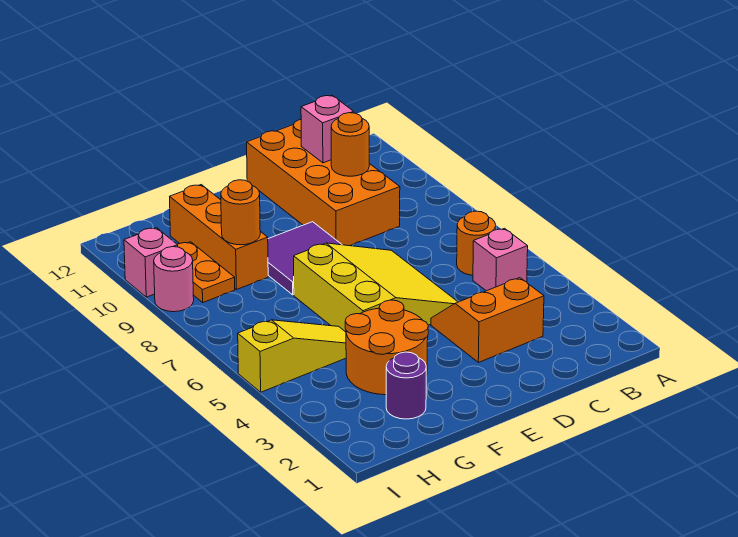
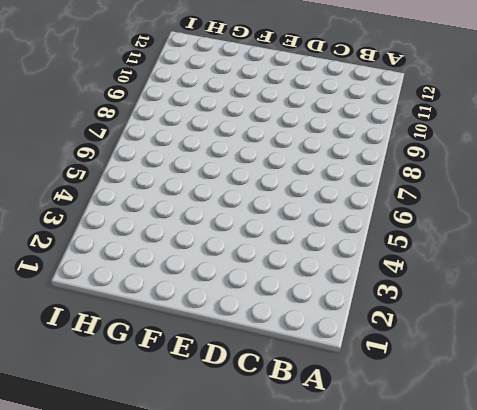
none -> pink brick B5 level 1
none -> orange round brick B6 level 1
none -> orange slope C3:D4 level 1 top 3

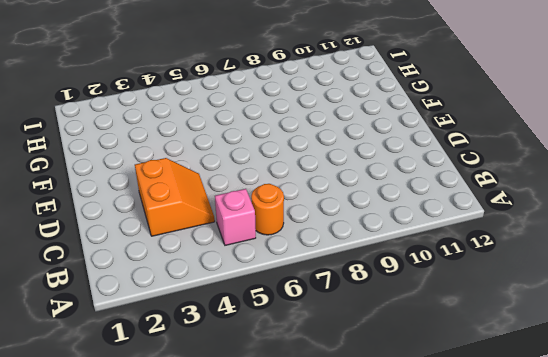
none -> orange brick C9:D12 level 1
none -> yellow slope D5:F7 level 1 top F
none -> purple tile E8:F9 level 1

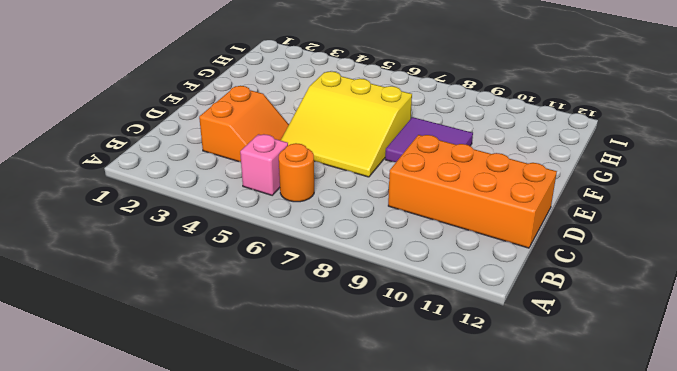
none -> orange round brick F3:G4 level 1
none -> purple round brick G2 level 1
none -> yellow slope G5:I5 level 1 top I

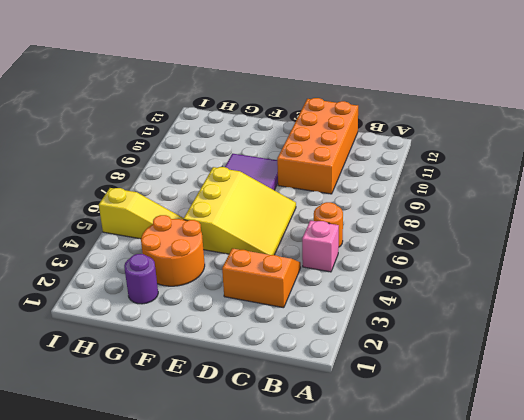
none -> orange brick G9:G11 level 1
none -> orange plate H9:H10 level 1
none -> pink round brick I9 level 1

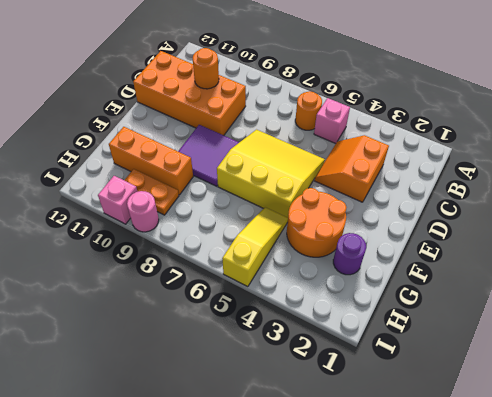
none -> pink brick C11 level 2
none -> orange round brick G9 level 2

